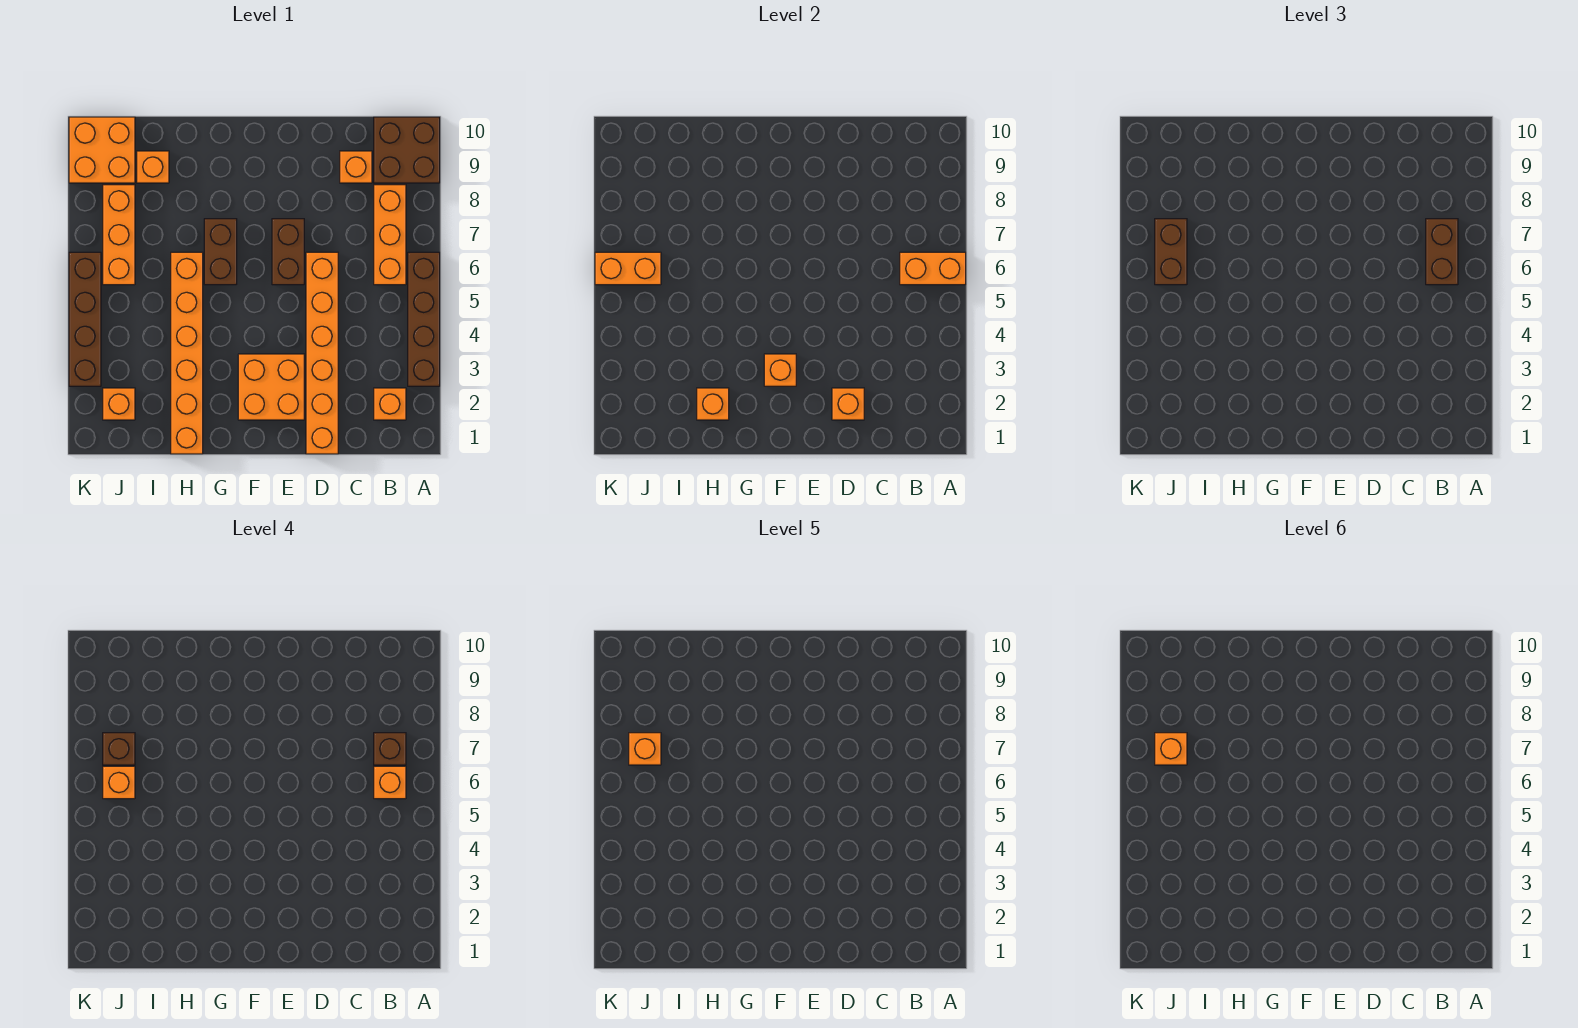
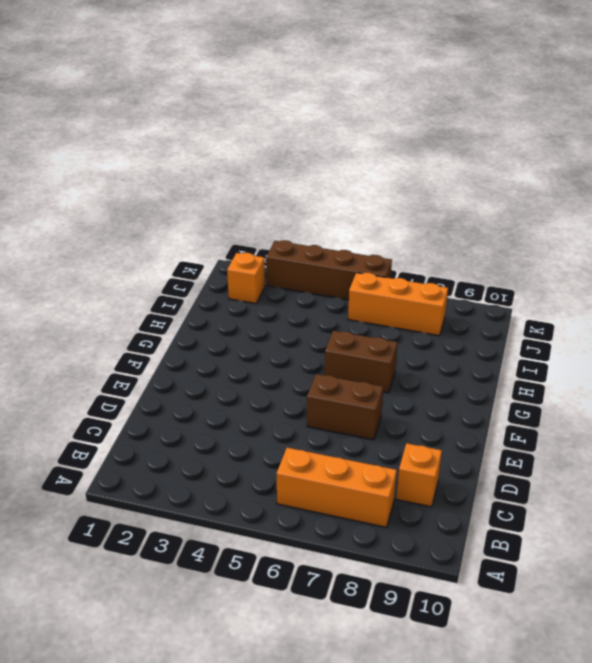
none -> brown brick A3:A6 level 1
none -> brown brick A9:B10 level 1
none -> orange brick B2 level 1

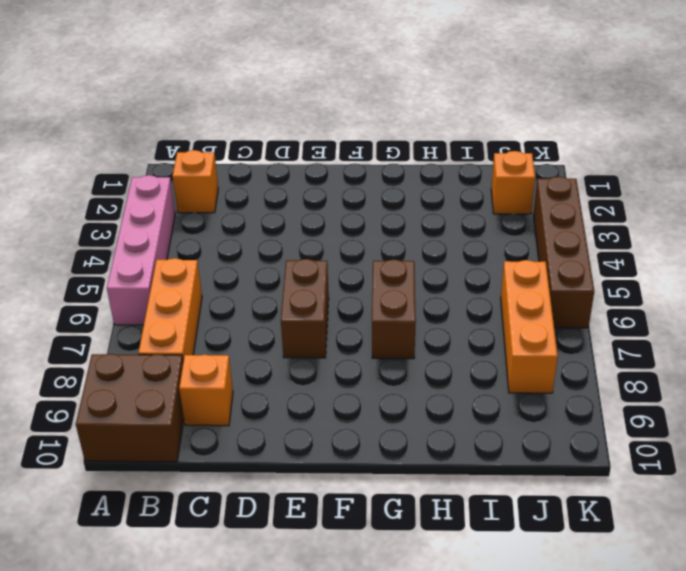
pink brick A3:A6 level 1 -> brown brick A3:A6 level 1
none -> orange brick D1:D6 level 1
none -> orange brick E2:F3 level 1
none -> orange brick H1:H6 level 1

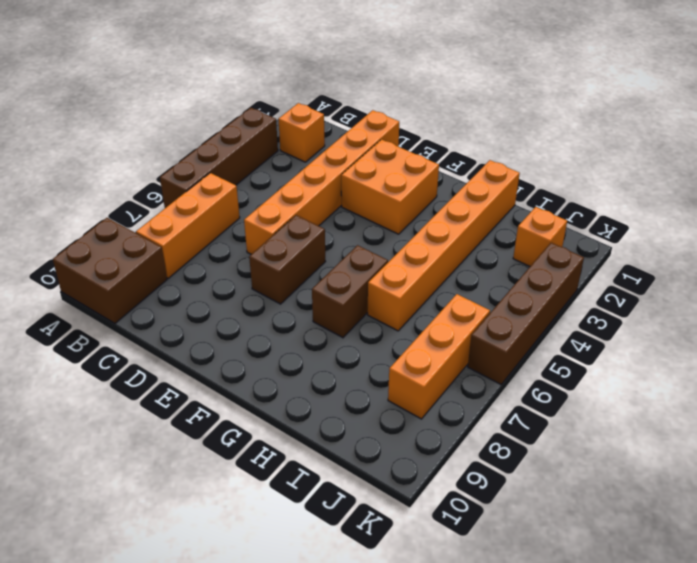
none -> orange brick C9 level 1
none -> orange brick I9 level 1
none -> orange brick J9:K10 level 1

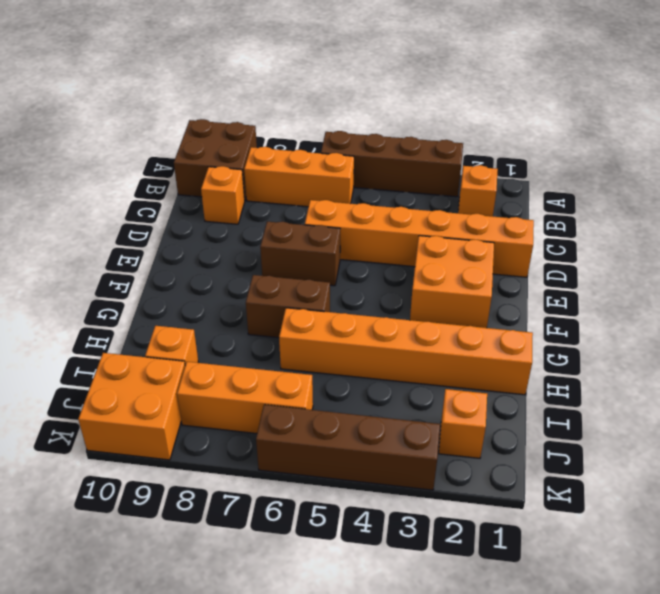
none -> orange brick A6:B6 level 2
none -> orange brick D2 level 2
none -> orange brick F3 level 2

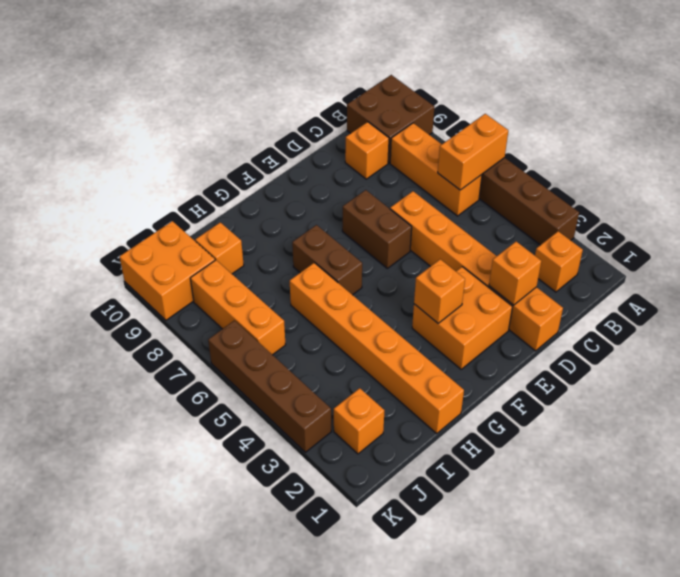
none -> orange brick H2 level 2
none -> orange brick J6:K6 level 2
none -> brown brick B6:B7 level 3

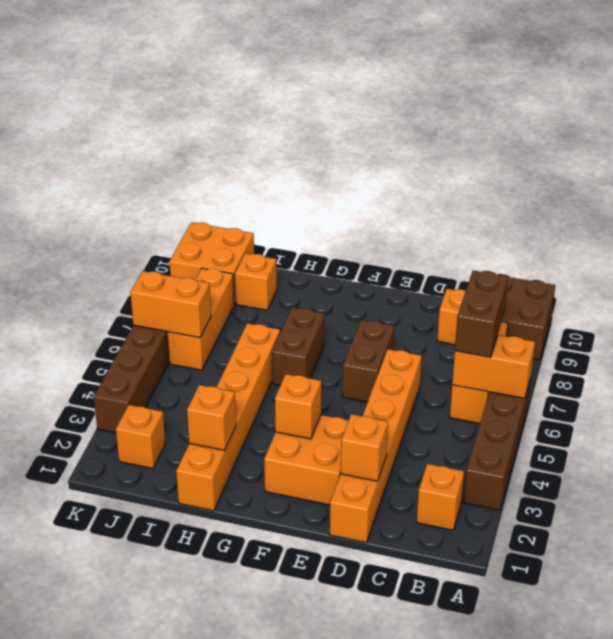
none -> brown brick J6:J7 level 3
none -> orange brick B6 level 4
none -> brown brick B7 level 4

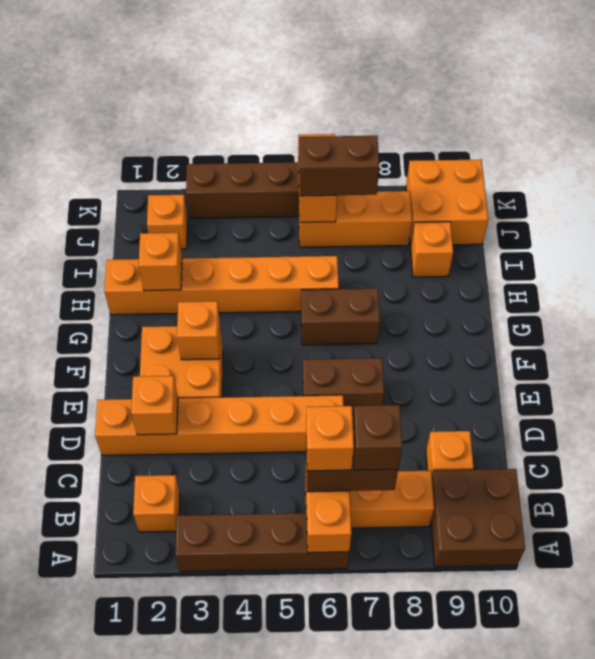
none -> orange brick J6 level 4
none -> brown brick J7 level 4
none -> orange brick J7 level 5

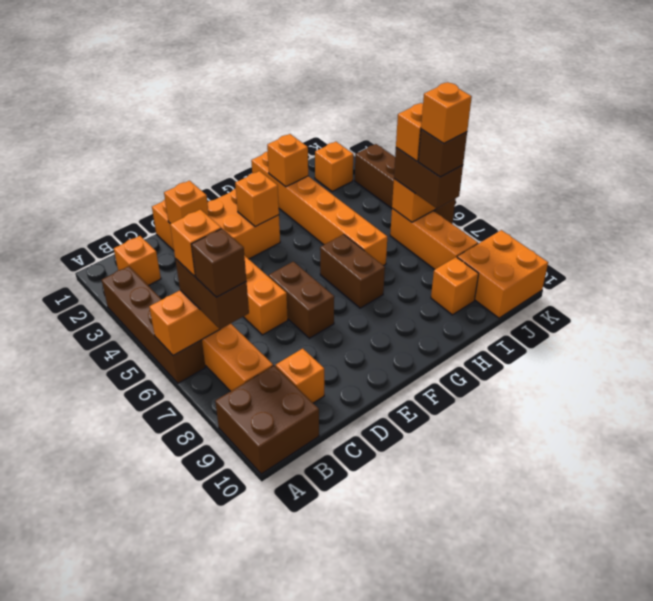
none -> orange brick J7 level 6

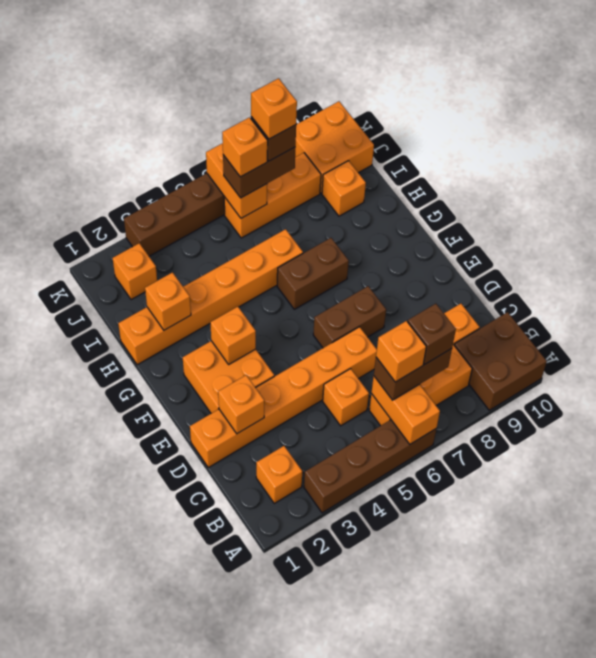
orange brick C5 level 1 -> orange brick J7 level 6

